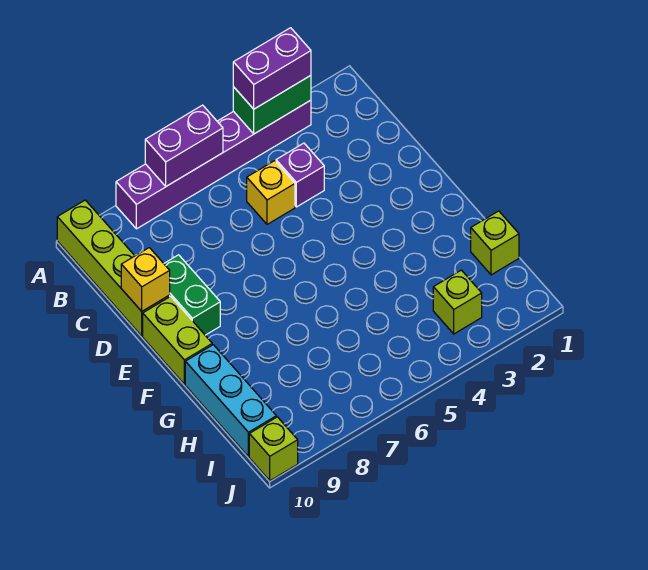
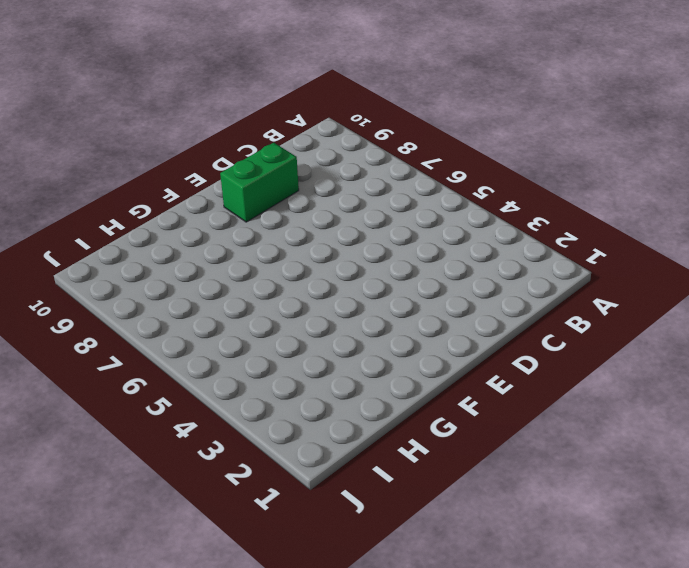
none -> purple brick A3:A8 level 1
none -> lime brick A10:D10 level 1
none -> purple brick C4 level 1

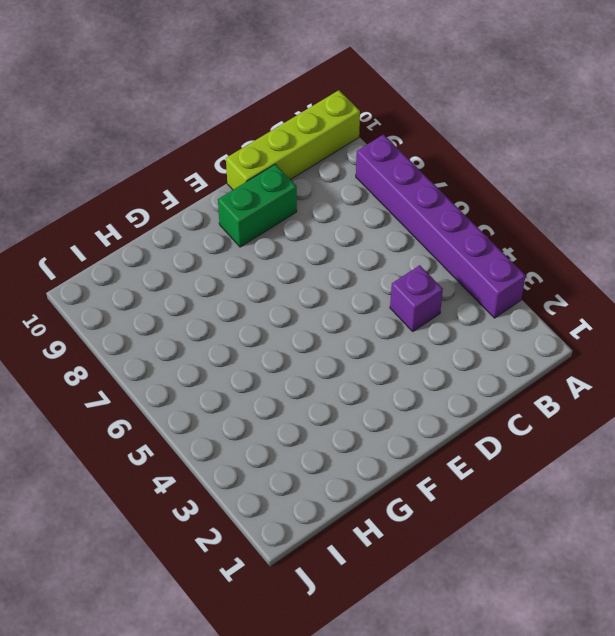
none -> yellow brick C5 level 1
none -> lime brick E10:F10 level 1
none -> cyan brick G10:I10 level 1

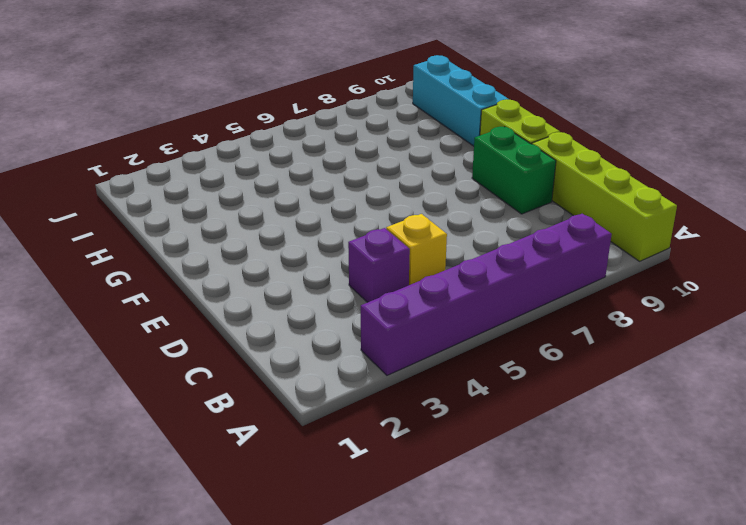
none -> lime brick H1 level 1
none -> lime brick I3 level 1
none -> lime brick J10 level 1

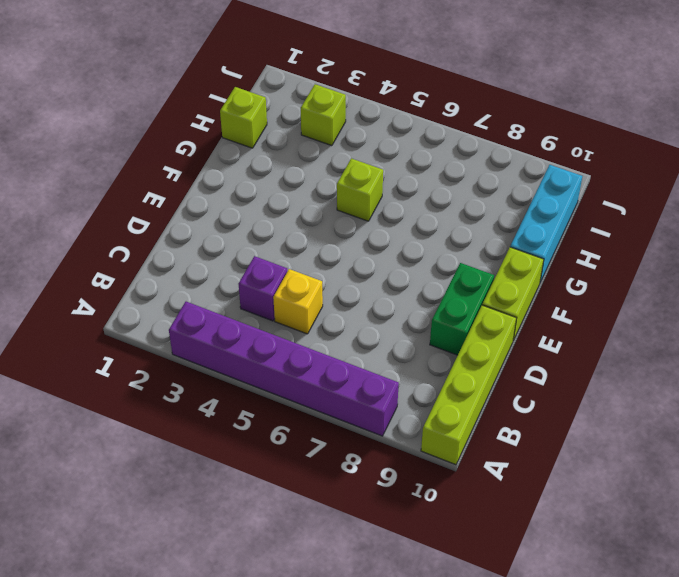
lime brick G5 level 1 -> lime brick J10 level 1
none -> green brick A3:A4 level 2
none -> purple brick A6:A7 level 2
none -> yellow brick D10 level 2

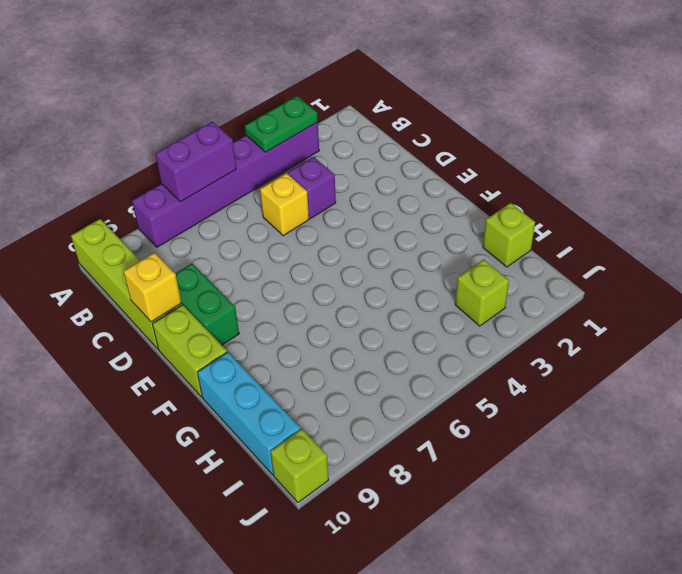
green plate A3:A4 level 2 -> green brick A3:A4 level 2
none -> purple brick A3:A4 level 3

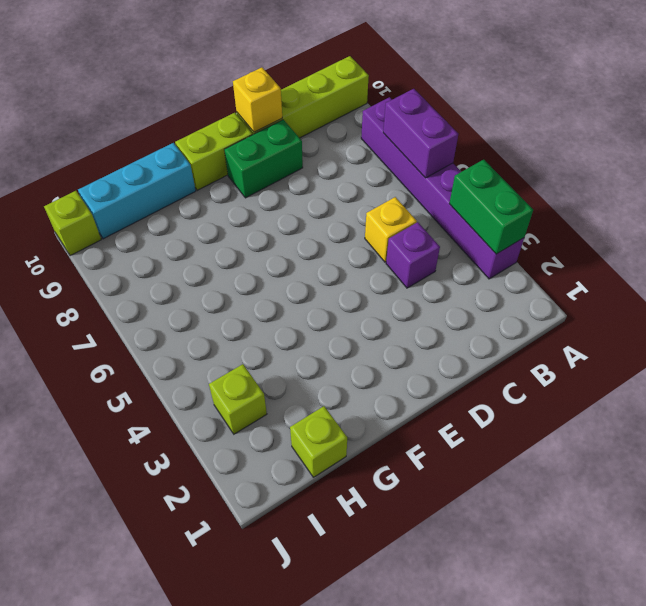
none -> purple brick A3:A4 level 3

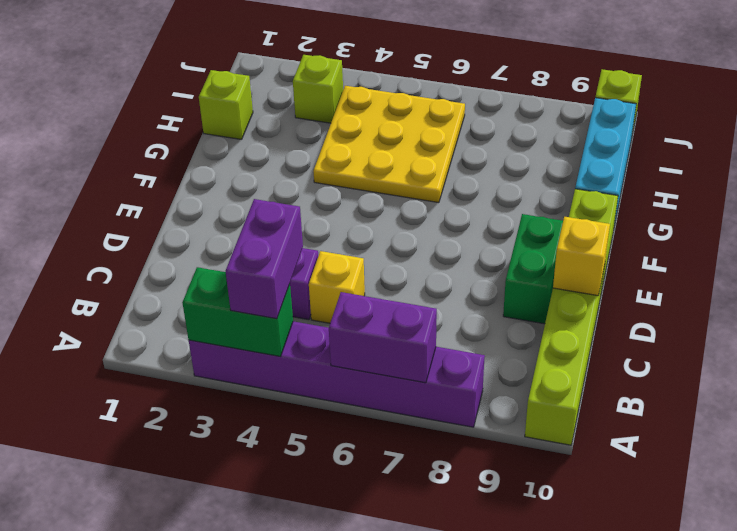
purple brick A4:B4 level 3 -> purple brick A3:A4 level 3
yellow plate G4:I6 level 1 -> none

